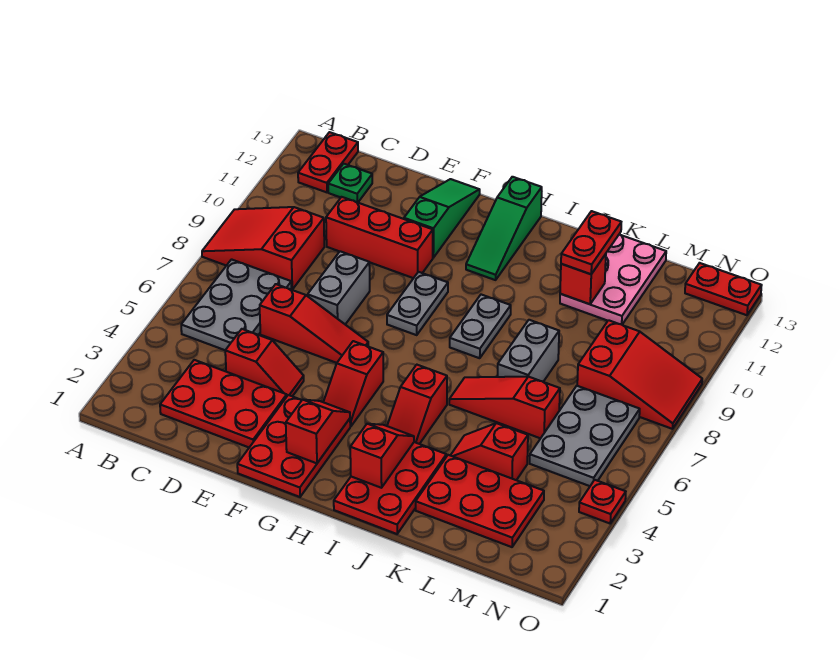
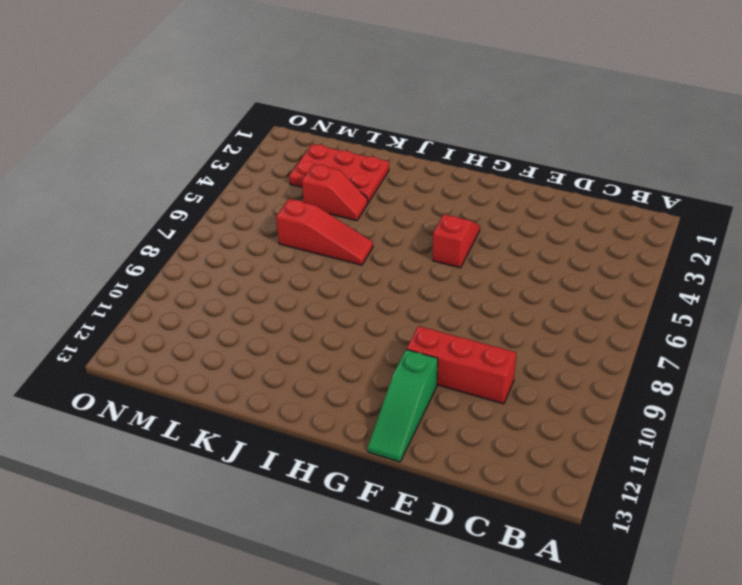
none -> red slope A8:C9 level 1 top C
none -> grey plate B5:C7 level 1
none -> red plate B12:B13 level 1
none -> red plate C2:E3 level 1

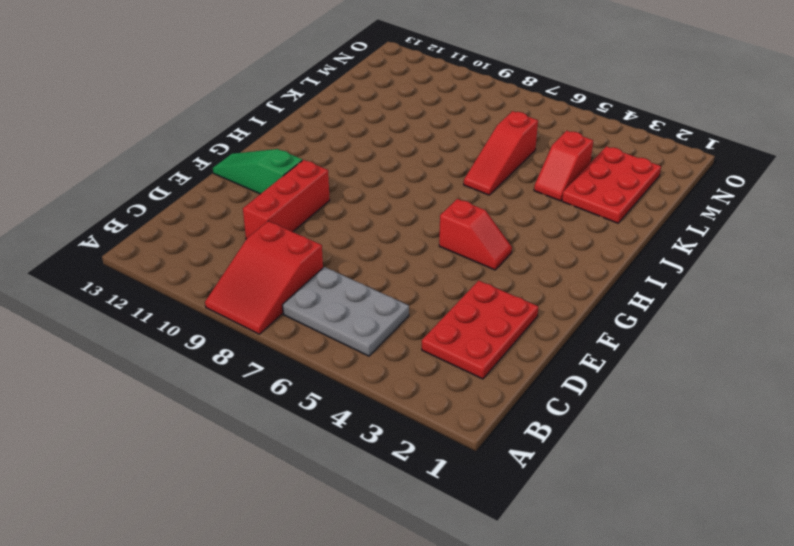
none -> red plate B12:B13 level 1
none -> green plate C12 level 1
none -> red slope D4:E4 level 1 top D
none -> red slope D6:F6 level 1 top D

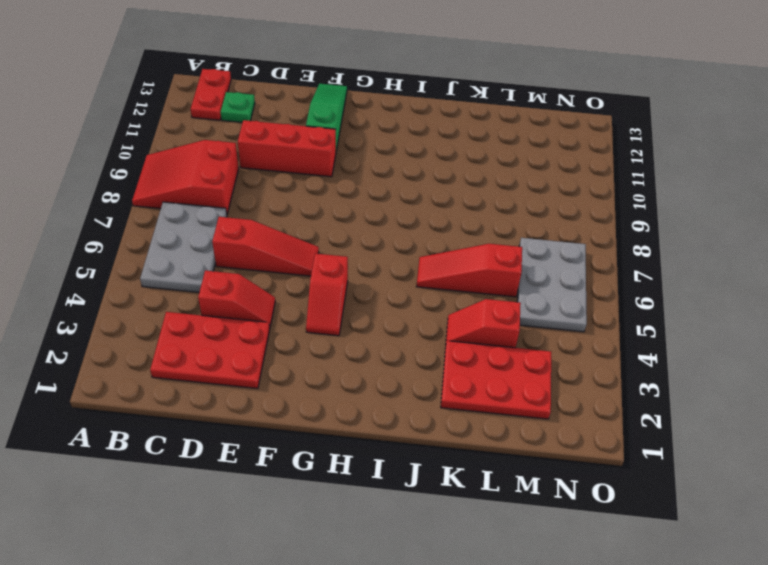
none -> grey brick E7:E8 level 1
none -> red plate F1:G3 level 1
none -> grey plate G8:G9 level 1
none -> green slope H11:H13 level 1 top 13

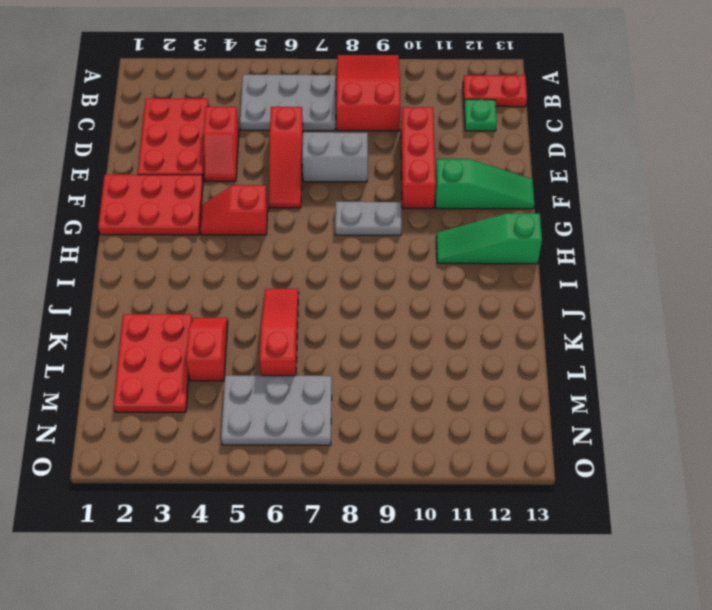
none -> red plate I1:J3 level 1
none -> red slope I4:I5 level 1 top 5
none -> grey plate I8:I9 level 1
none -> grey brick K7:K8 level 1

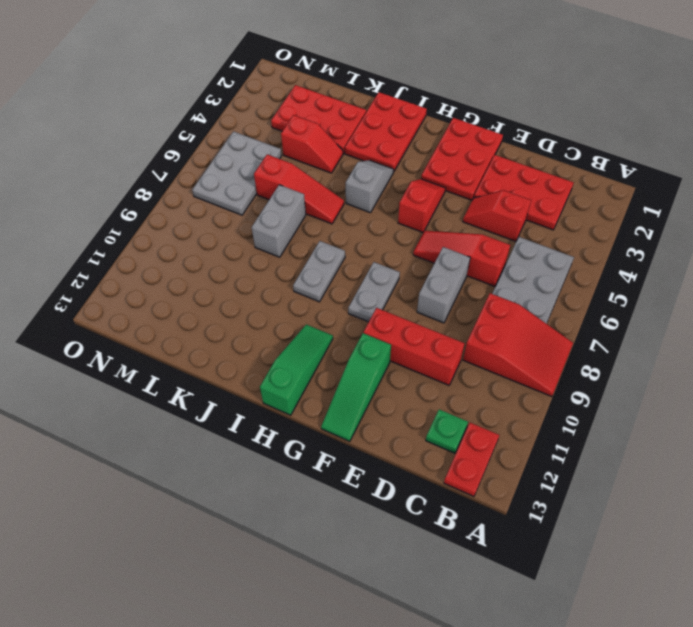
grey slope I4:I5 level 1 top 5 -> red slope I4:I5 level 1 top 5
none -> pink plate K11:L13 level 1
none -> red slope M8:O9 level 1 top M
none -> red plate N13:O13 level 1
none -> red plate O4 level 1

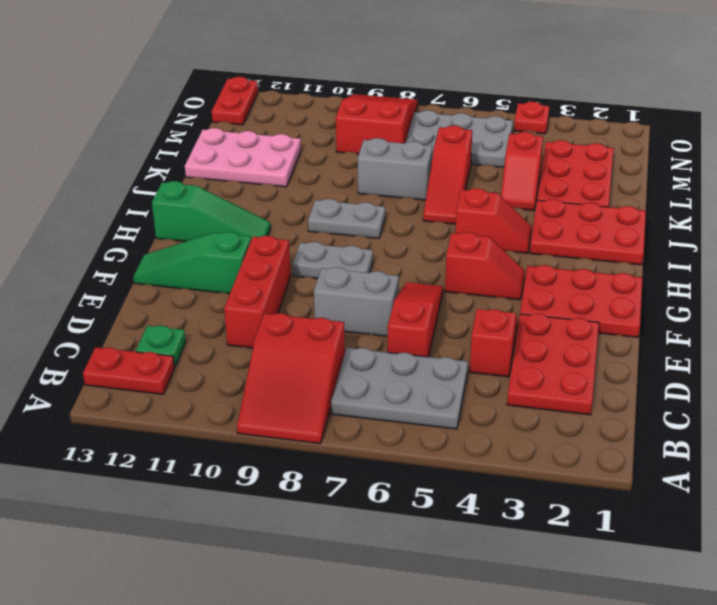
none -> red slope G2:G3 level 2 top 2
none -> red slope I2:I3 level 2 top 2
none -> red brick K11 level 2
none -> red plate K11:K12 level 3

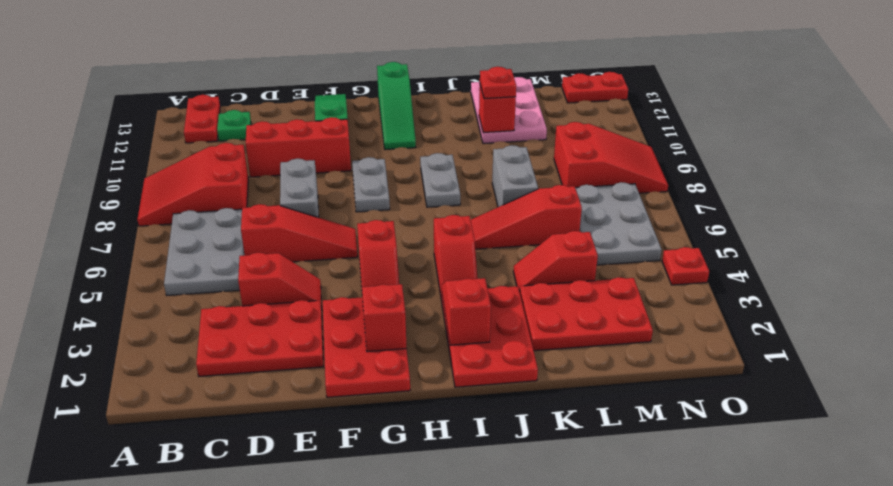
red plate K11 level 3 -> red plate K11:K12 level 3

